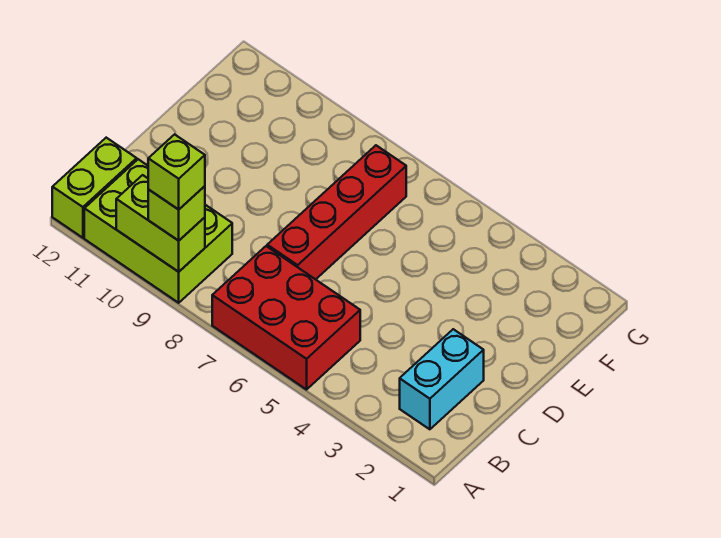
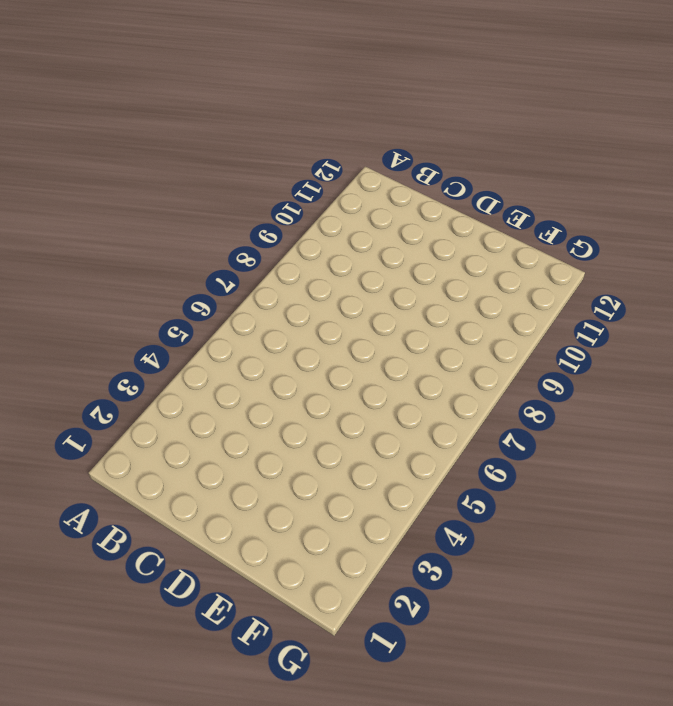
none -> red brick A5:B7 level 1
none -> lime brick A9:B11 level 1

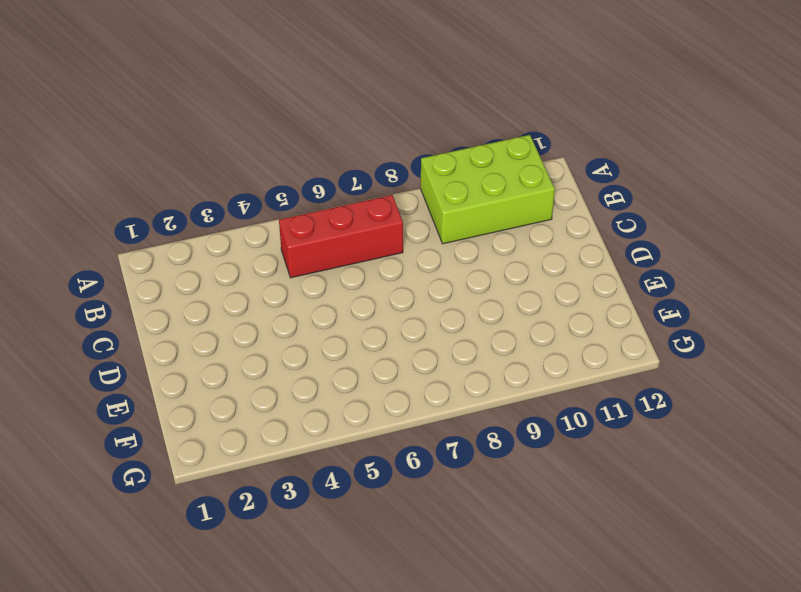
red brick B5:B7 level 1 -> red brick A5:B7 level 1
none -> lime brick A12:B12 level 1
none -> cyan brick B2:C2 level 1

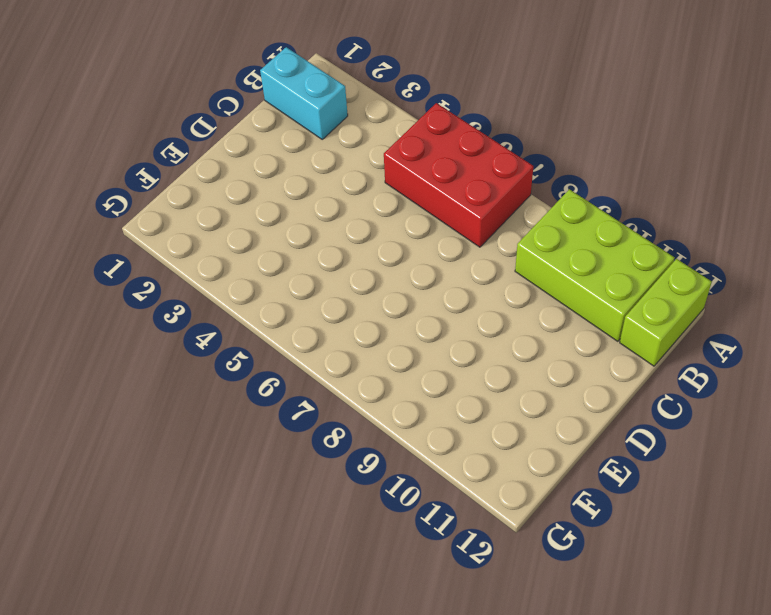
cyan brick B1:B2 level 1 -> cyan brick B2:C2 level 1
none -> red brick C7:F7 level 1
none -> lime brick A9:A10 level 2

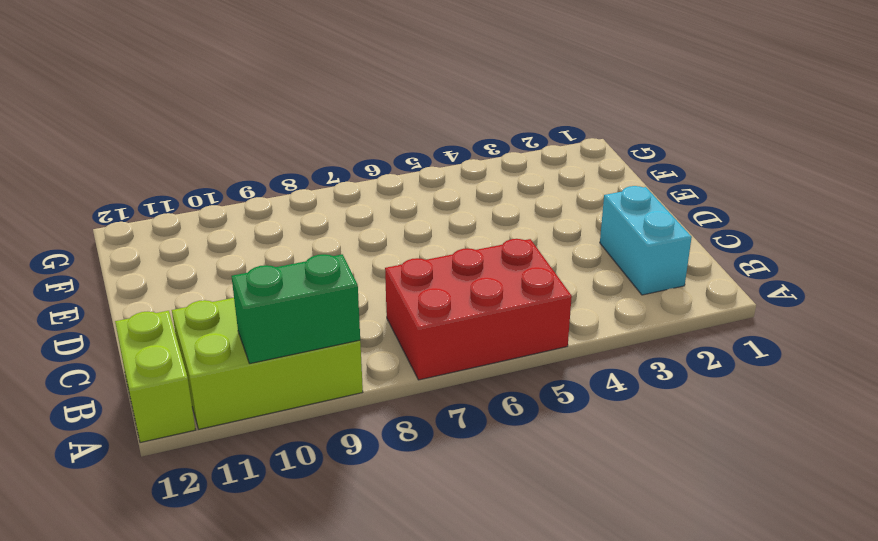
green brick A9:A10 level 2 -> lime brick A9:A10 level 2
none -> red brick C7:F7 level 1
none -> lime brick A9 level 3

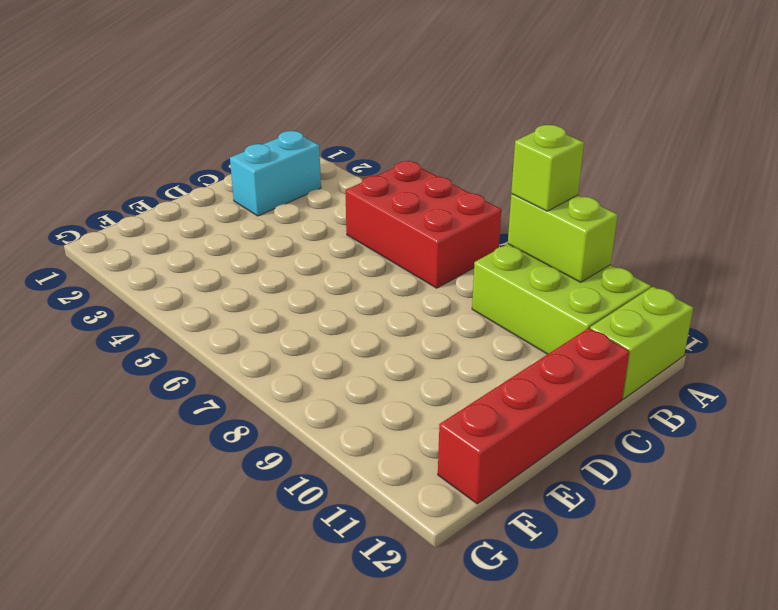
red brick C12:F12 level 1 -> red brick C7:F7 level 1
none -> lime brick A9 level 4

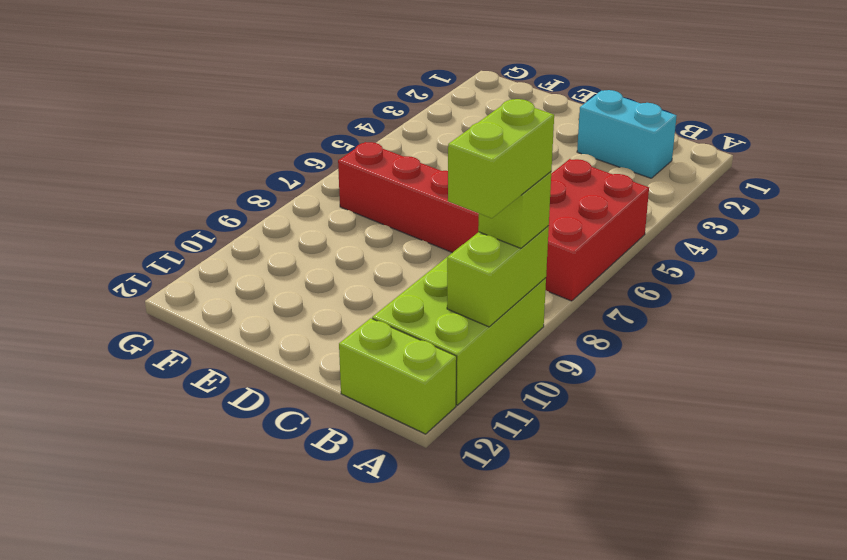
lime brick A9:A10 level 4 -> lime brick A9 level 4

